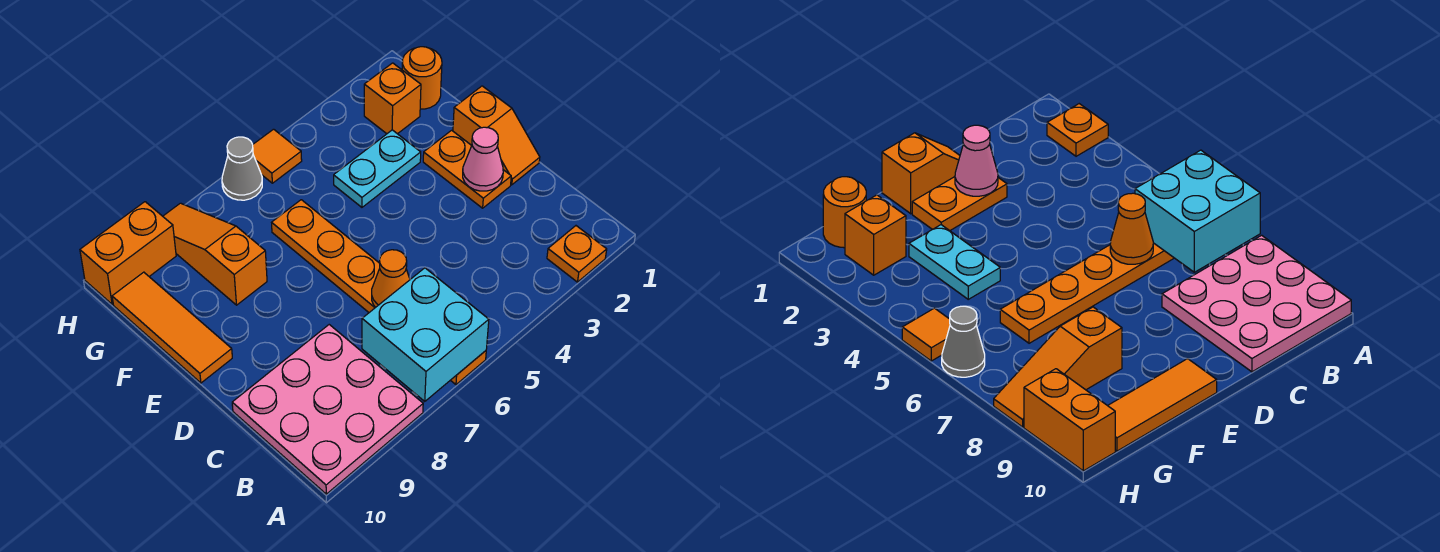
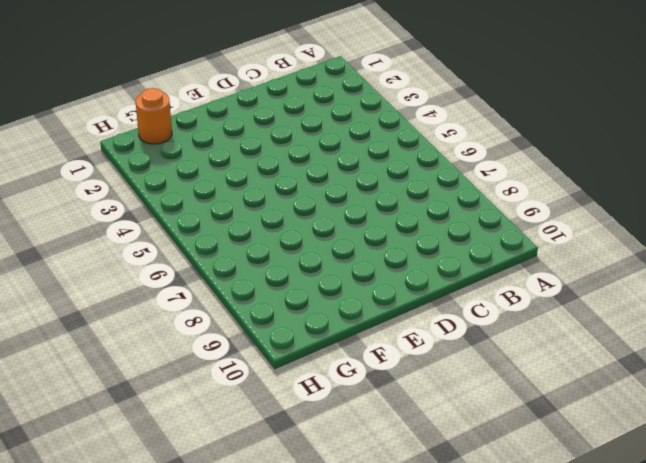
none -> orange plate A2 level 1
none -> orange plate A6:F6 level 1
none -> pink plate A8:C10 level 1

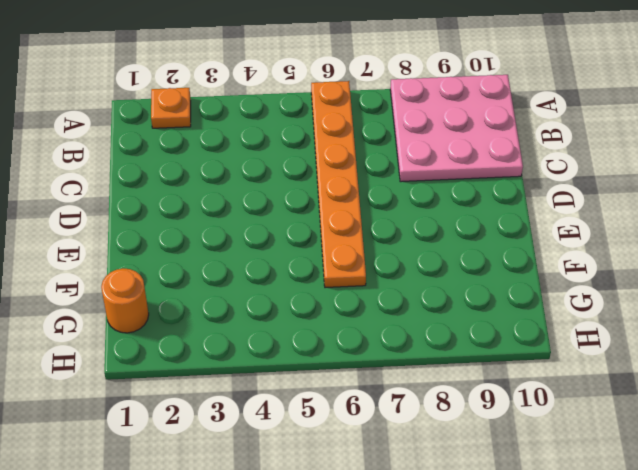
none -> orange slope D1:E1 level 1 top E
none -> orange plate D2:E2 level 1
none -> orange tile E10:G10 level 1

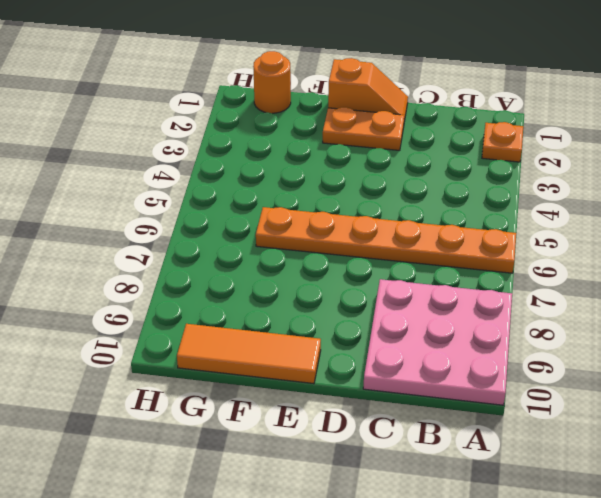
none -> cyan plate F3:F4 level 1
none -> orange slope F8:H8 level 1 top F
none -> orange brick G2 level 1

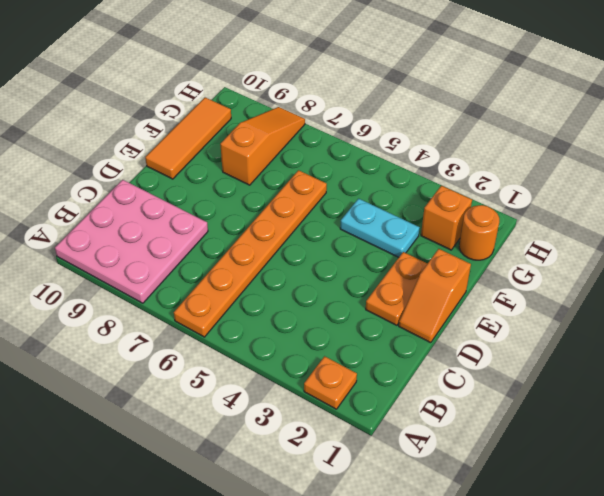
none -> orange tile H5 level 1
none -> grey cone H6 level 1
none -> orange brick H9:H10 level 1

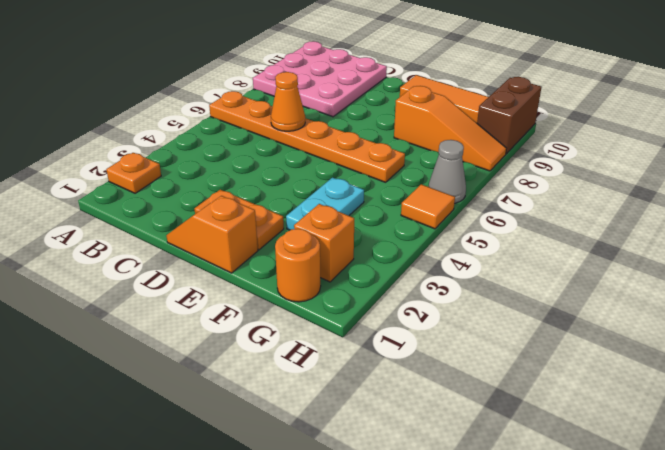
brown brick H9:H10 level 1 -> orange brick H9:H10 level 1
none -> cyan brick A6:B7 level 2
none -> pink cone D2 level 2

